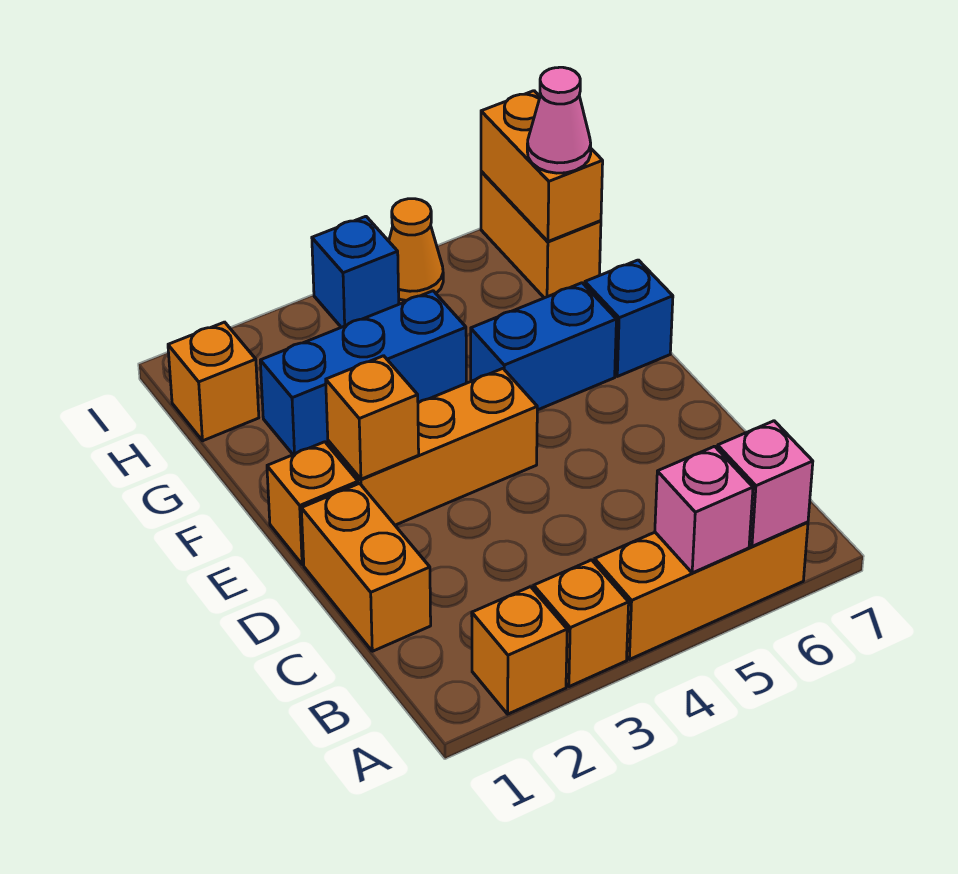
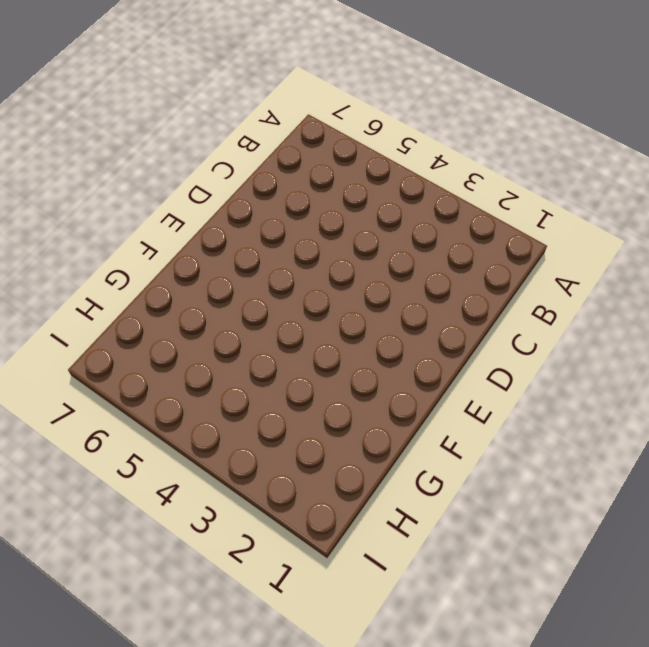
none -> orange brick A2 level 1
none -> orange brick A3 level 1
none -> orange brick A4:A6 level 1

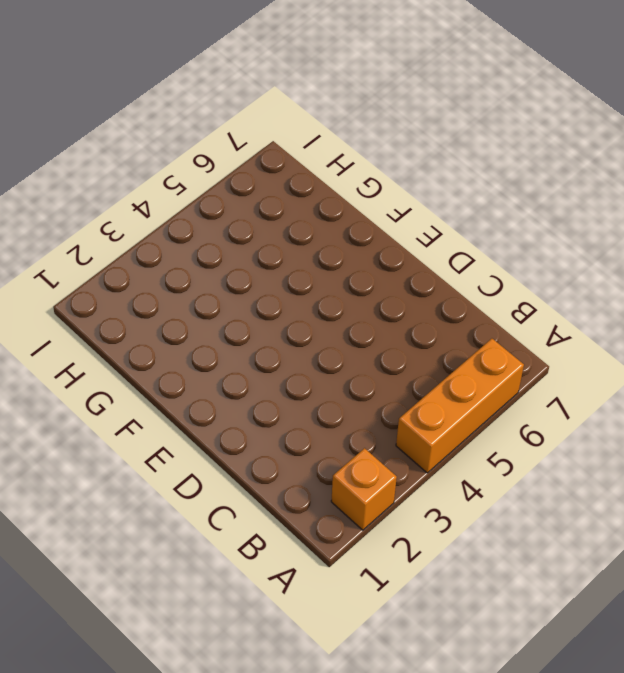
none -> orange brick A3 level 1
none -> orange brick C1:D1 level 1
none -> orange brick E1 level 1

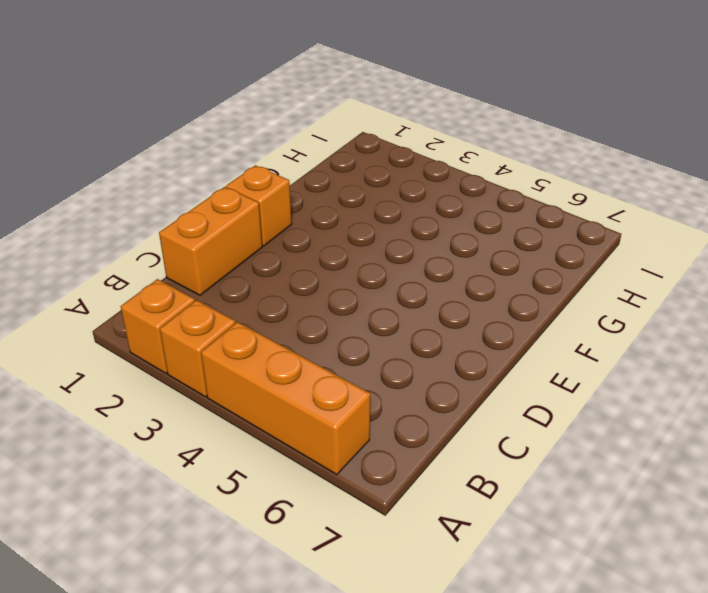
none -> orange brick E2:E4 level 1
none -> blue brick F5:F6 level 1
none -> blue brick F7 level 1

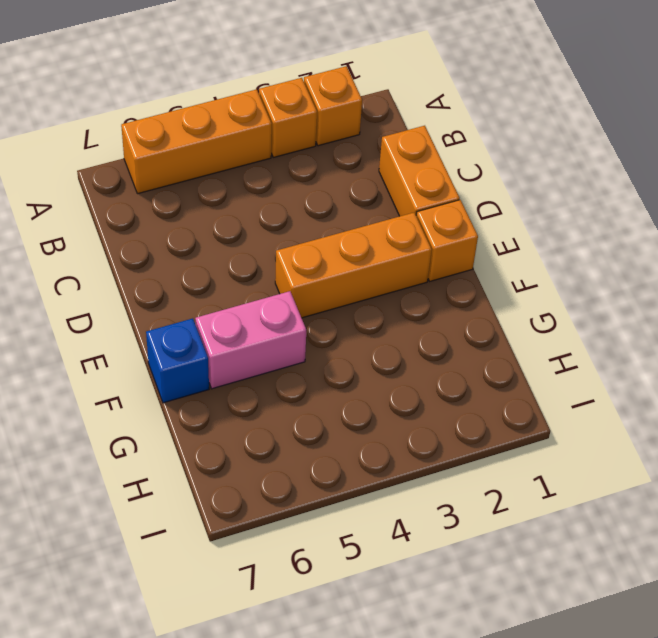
pink brick F5:F6 level 1 -> blue brick F5:F6 level 1
none -> blue brick G2:G4 level 1
none -> orange brick H1 level 1
none -> orange brick H7:I7 level 1

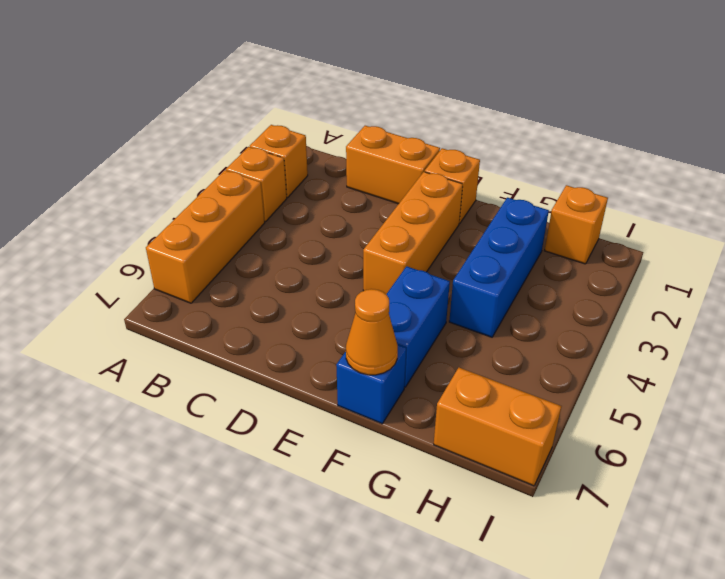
orange cone F7 level 2 -> orange cone I5 level 1
none -> blue brick I4 level 1
none -> pink brick A5 level 2
none -> pink brick A6 level 2

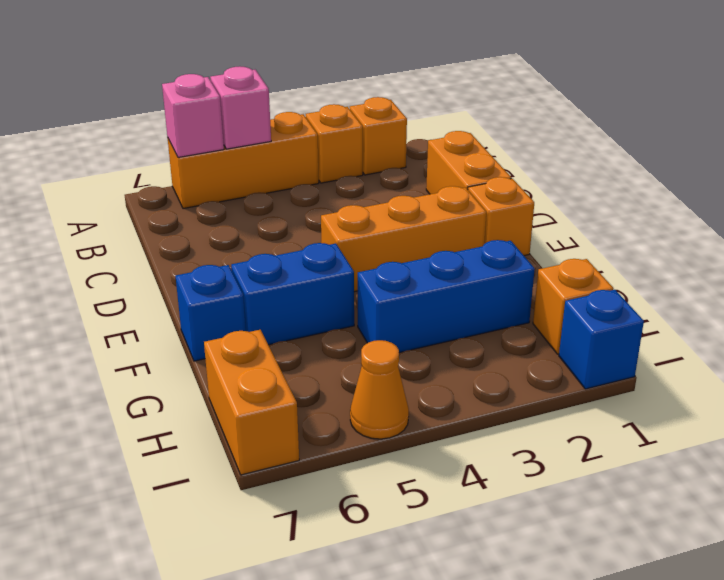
blue brick I1 level 1 -> blue brick I4 level 1
none -> orange brick E2 level 2
none -> orange brick H7:I7 level 2
none -> pink cone H7 level 3

